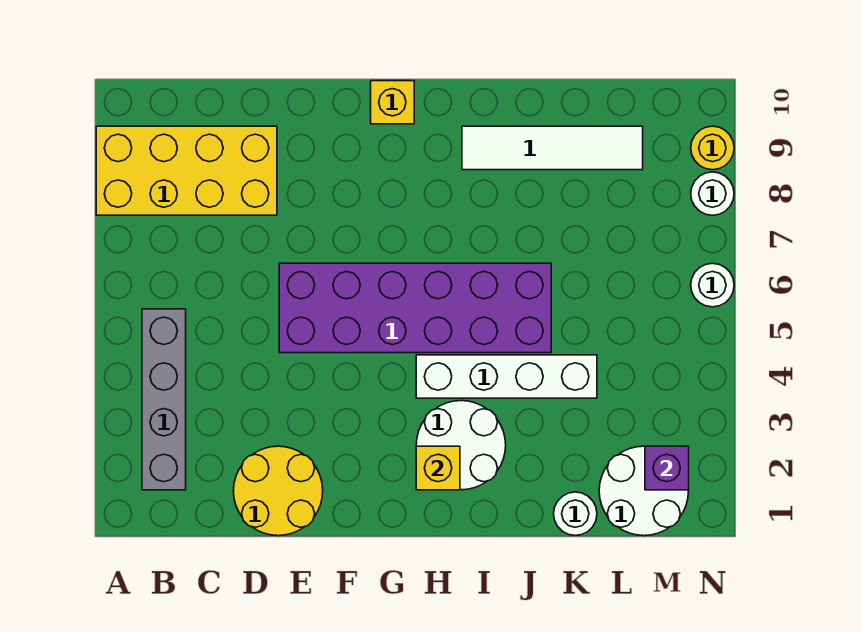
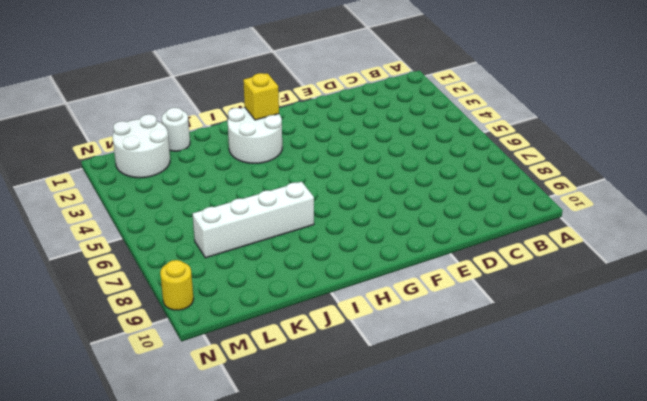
white brick I7:L7 level 1 -> white brick H4:K4 level 1
none -> yellow brick A8:D9 level 1
none -> grey brick B2:B5 level 1
none -> yellow round brick D1:E2 level 1

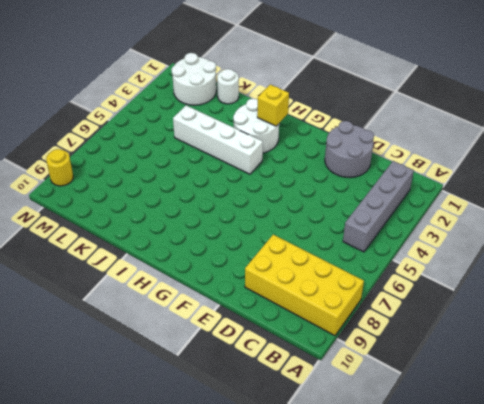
grey round brick D1:E2 level 1 -> yellow round brick D1:E2 level 1
none -> purple brick E5:J6 level 1
none -> yellow brick G10 level 1
none -> white tile I9:L9 level 1

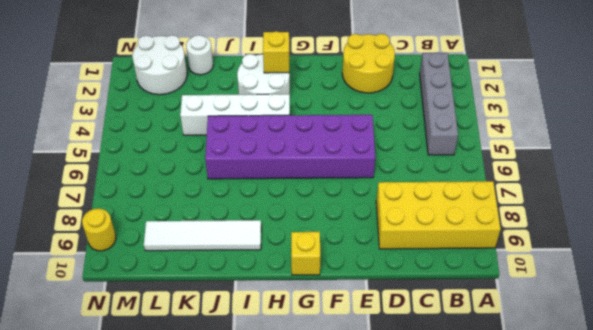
none -> white round brick N6 level 1
none -> white round brick N8 level 1
none -> purple brick M2 level 2

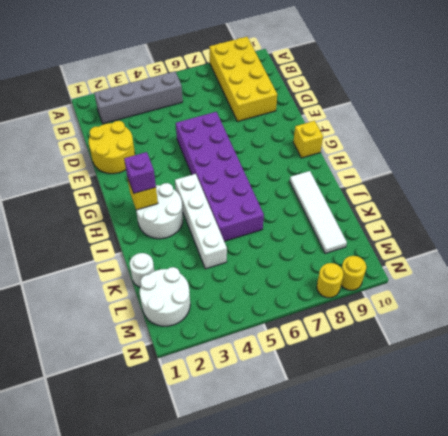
purple brick H2 level 3 -> purple brick M2 level 2
yellow round brick N8 level 1 -> white round brick N8 level 1
none -> white round brick N6 level 1

